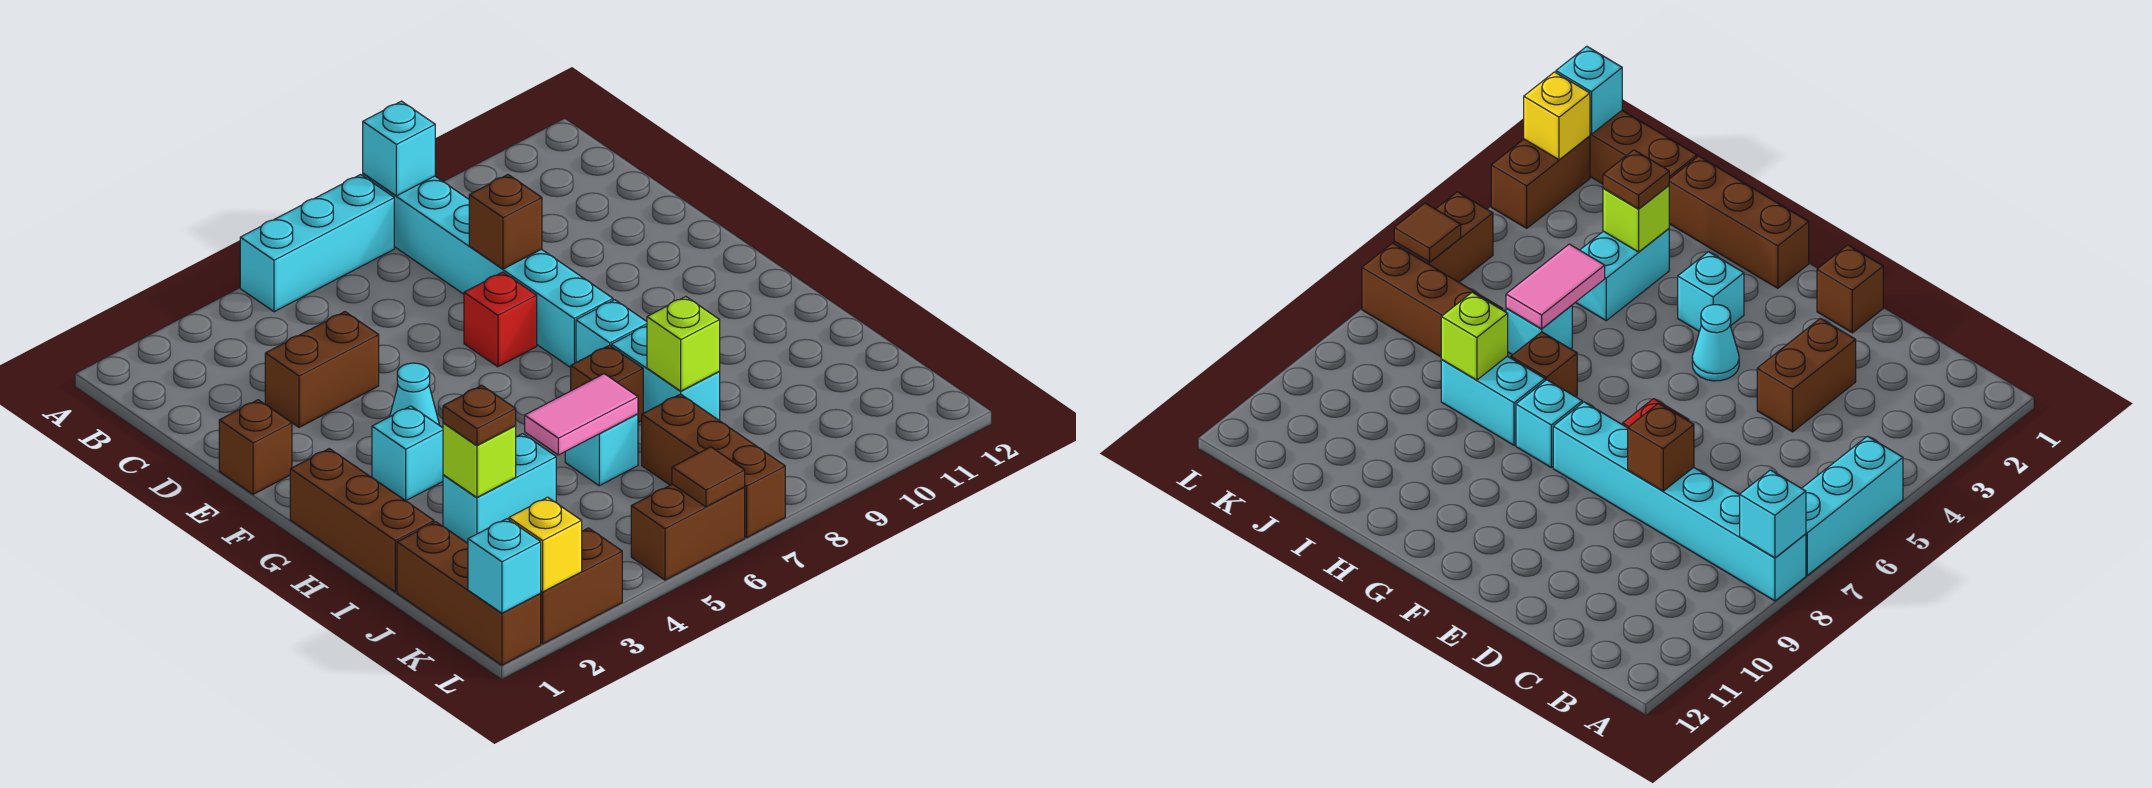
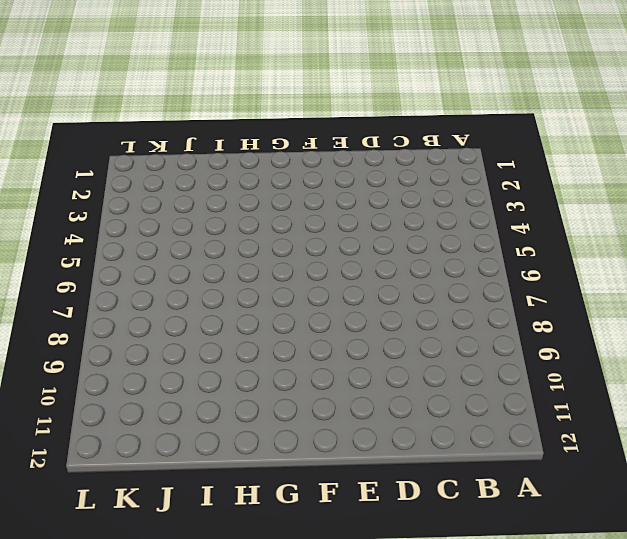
none -> cyan brick A5:A7 level 1
none -> cyan brick A8:F8 level 1
none -> brown brick D3:D4 level 1

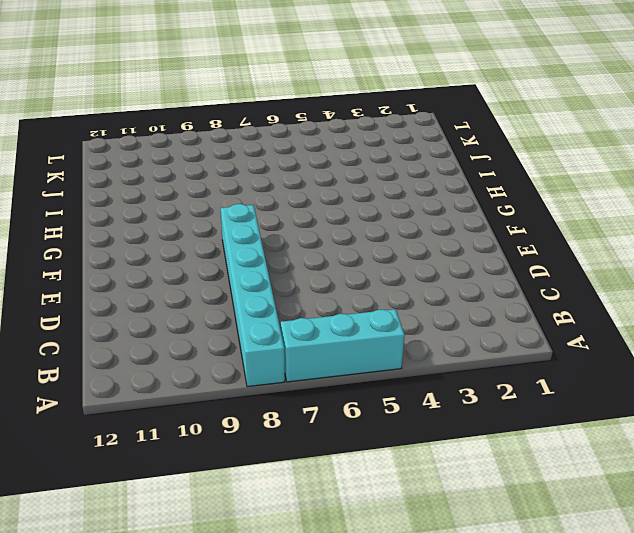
none -> brown brick D3:D4 level 1
none -> brown brick E1 level 1
none -> red brick E7 level 1

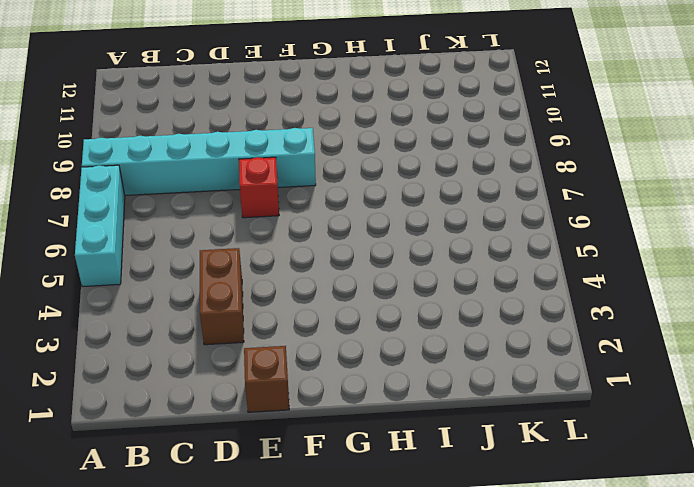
none -> cyan cone F4 level 1
none -> brown brick G1:I1 level 1
none -> cyan brick G3 level 1

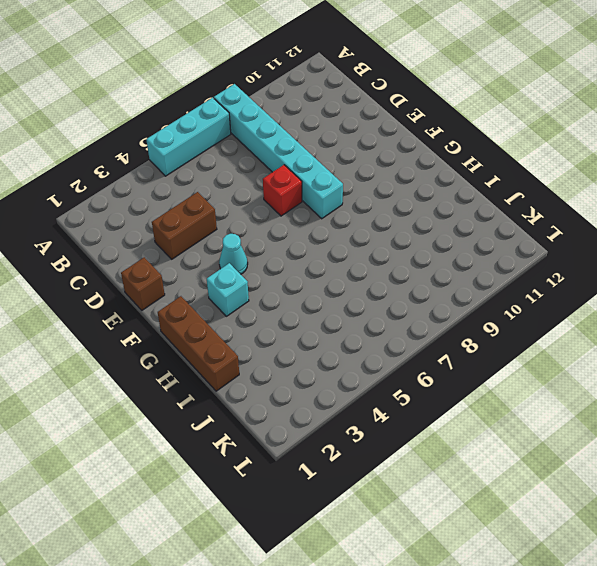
none -> cyan brick G8 level 1
none -> brown brick H7 level 1
none -> cyan brick H8:I8 level 1

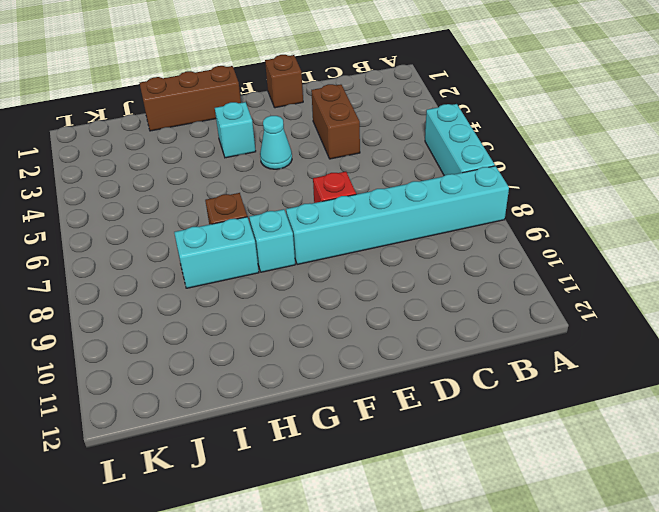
none -> cyan brick I3:I4 level 1
none -> cyan brick I6 level 1
none -> brown brick J1:L1 level 1

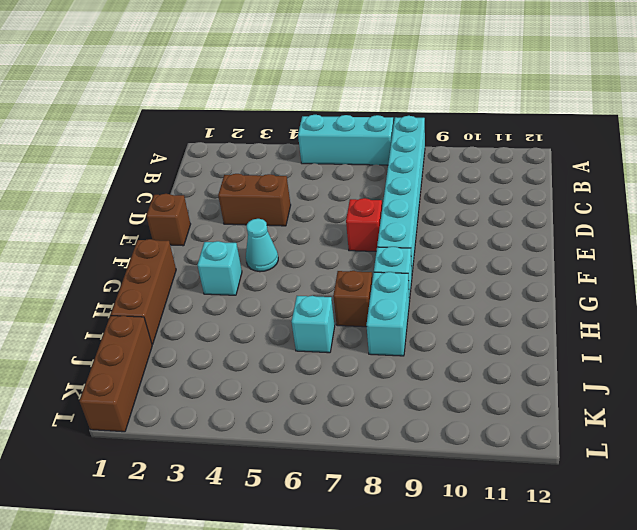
none -> cyan brick I3:I4 level 1
none -> brown brick J7:L7 level 1
none -> brown brick L2:L3 level 1

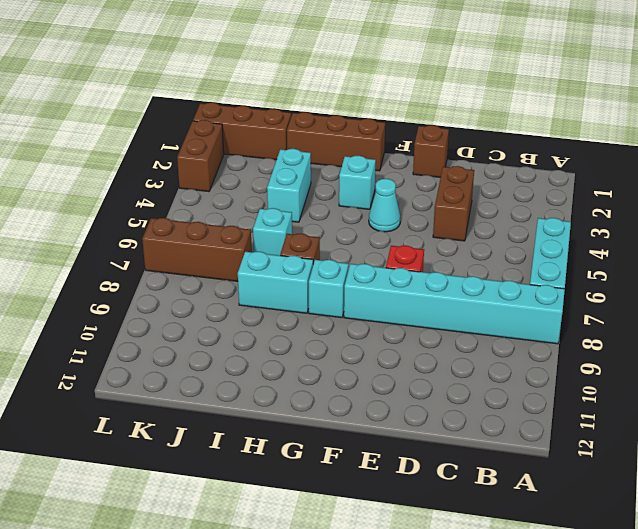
none -> brown brick L5:L6 level 1
none -> cyan brick A8 level 2
none -> brown brick D8 level 2

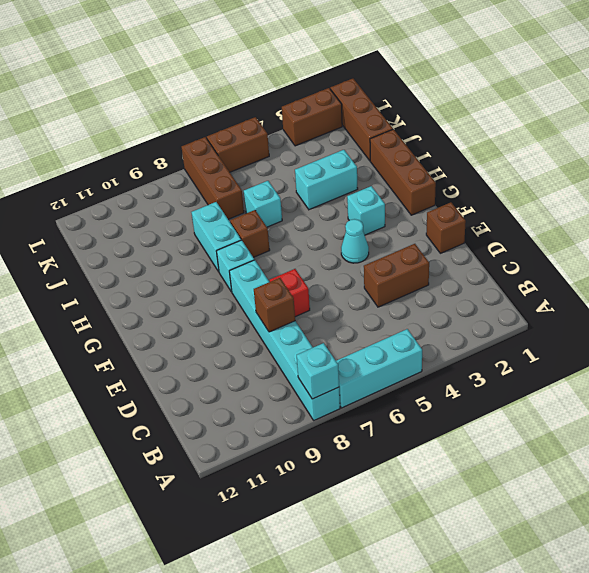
none -> lime brick I3 level 2
none -> pink tile I5:I6 level 2
none -> lime brick I8 level 2

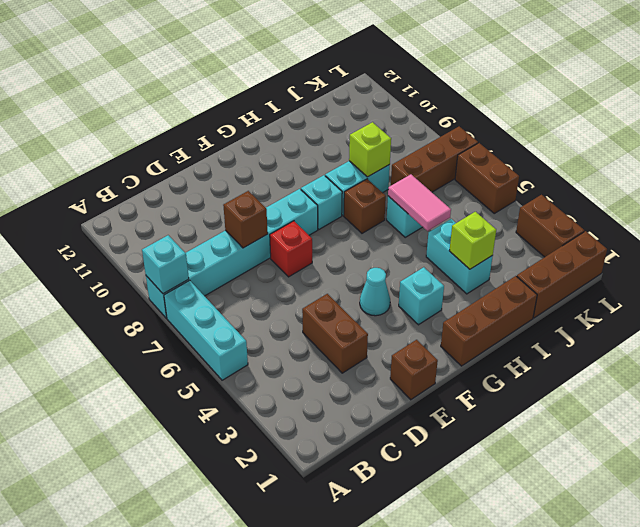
none -> cyan brick L1 level 2
none -> yellow brick L2 level 2
none -> brown tile L6 level 2

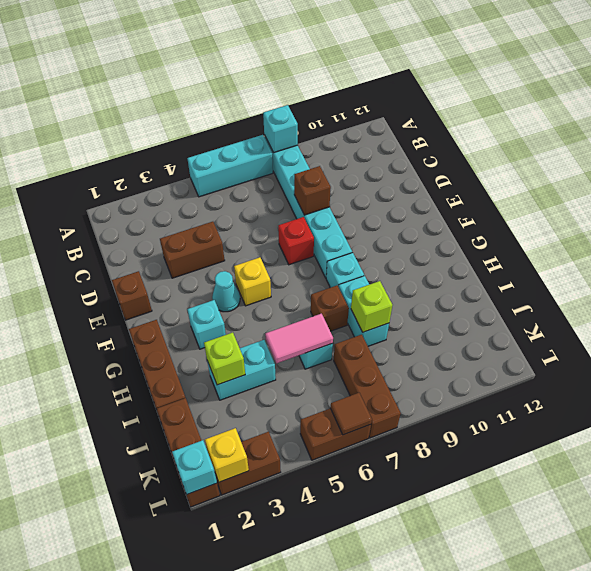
yellow brick F5 level 1 -> none
none -> brown plate I3 level 3

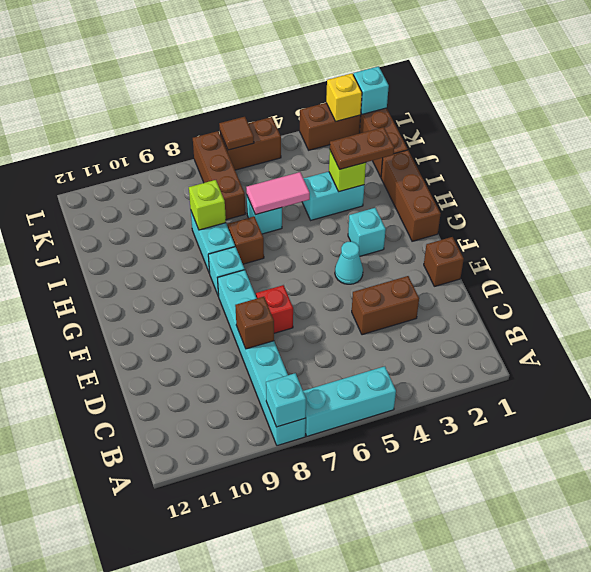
brown plate I2:I3 level 3 -> brown plate I3 level 3

